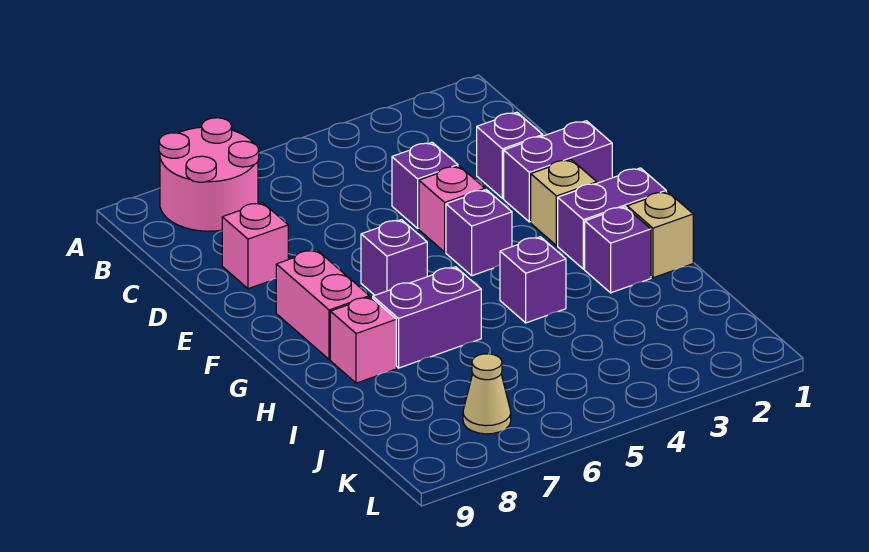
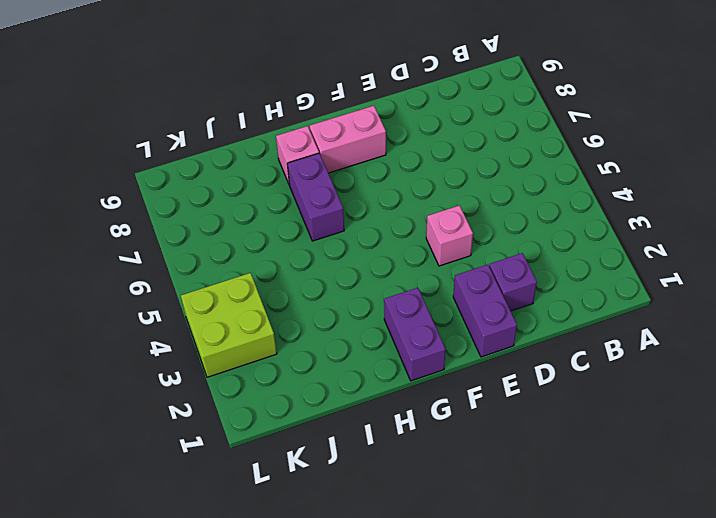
lime brick K3:L4 level 1 -> none
none -> pink round brick A7:B8 level 1
none -> purple brick D4 level 1
none -> pink brick D8 level 1

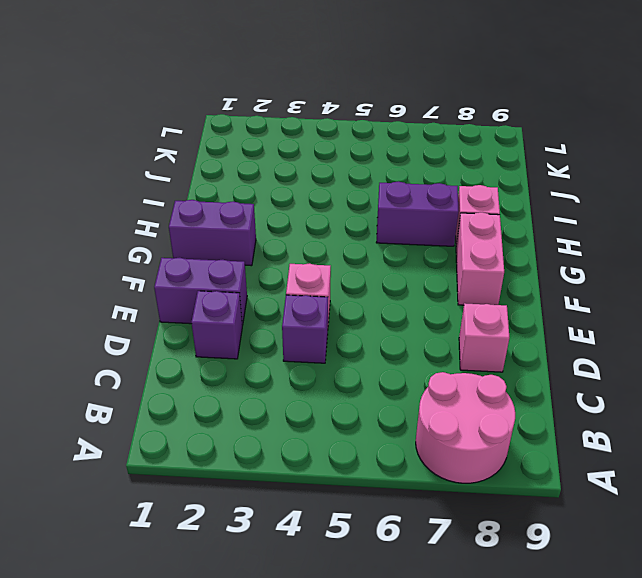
none -> tan brick F2 level 1
none -> purple brick F4 level 1
none -> purple brick F6 level 1

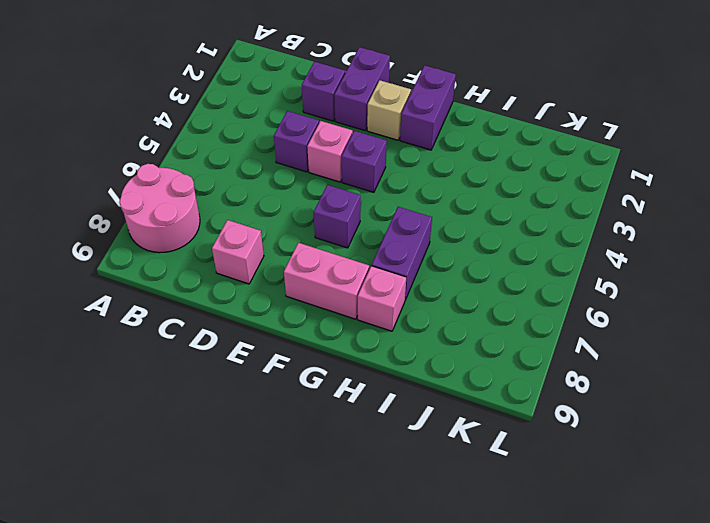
none -> tan brick H1 level 1
none -> purple brick H2 level 1
none -> purple brick H4 level 1

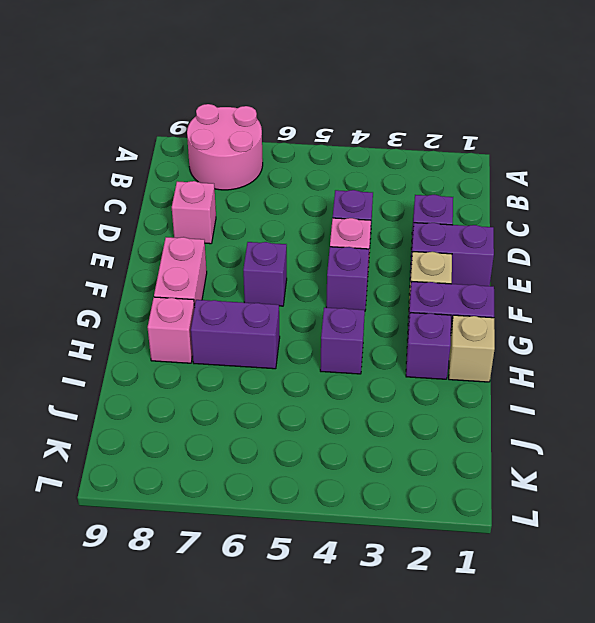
none -> tan cone K7 level 1

